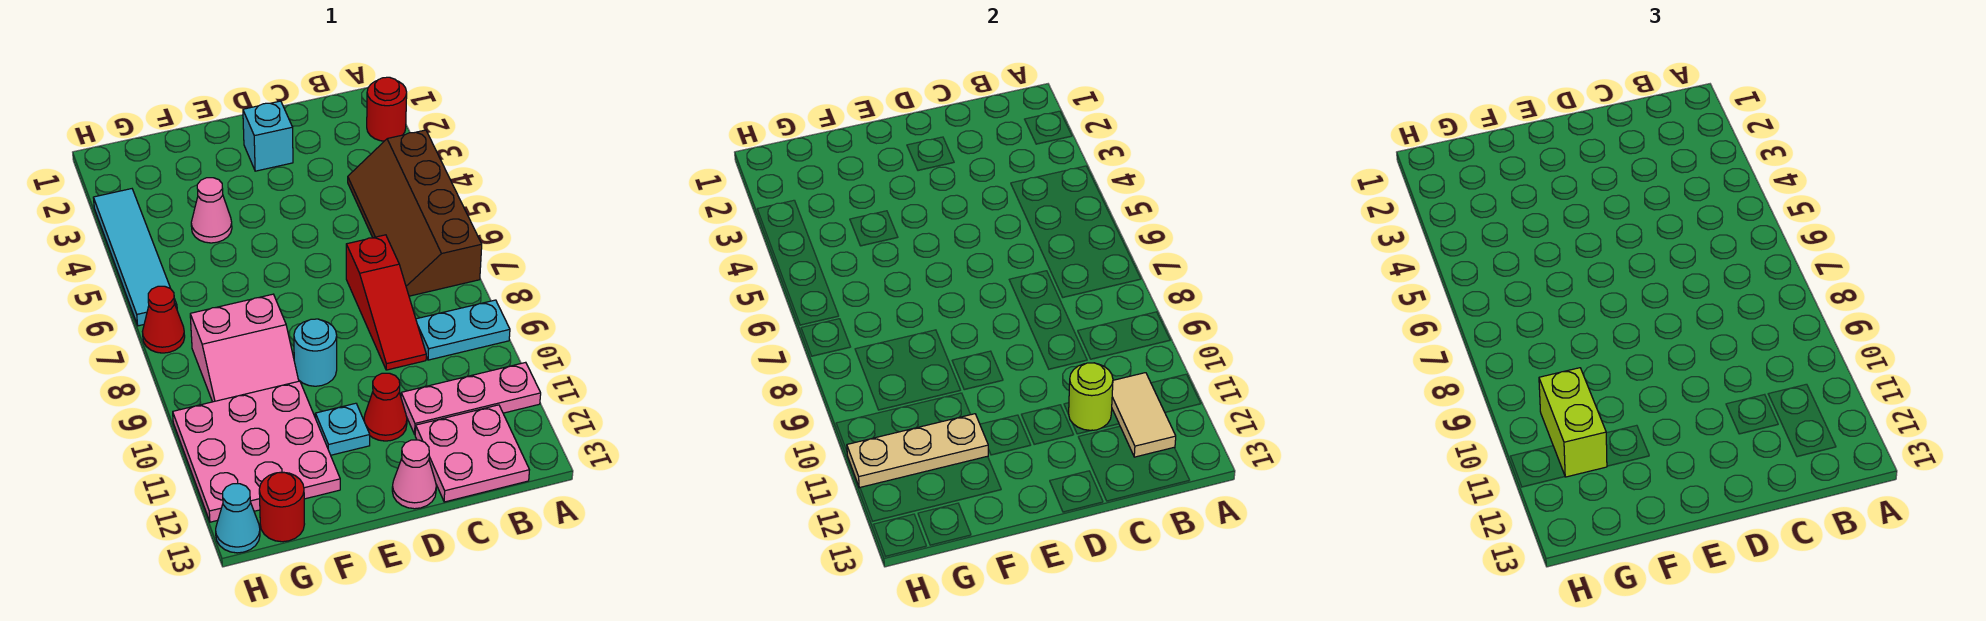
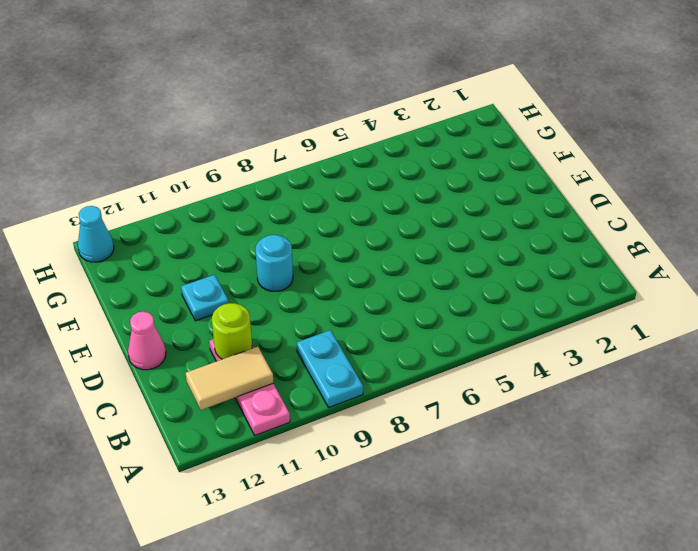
none -> red round brick A2 level 1
none -> brown slope A4:B7 level 1 top A
none -> pink plate B12:C13 level 1

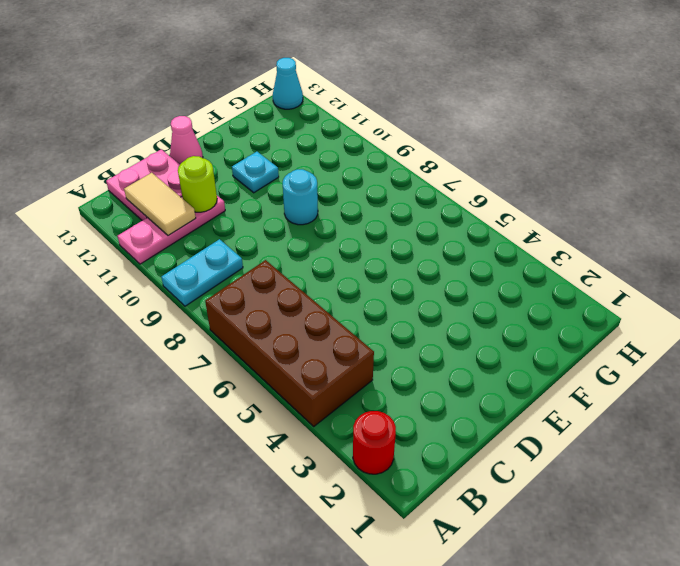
brown brick A4:B7 level 1 -> brown slope A4:B7 level 1 top A
none -> red slope C7:C9 level 1 top 7
none -> cyan brick D2 level 1
none -> red cone D11 level 1

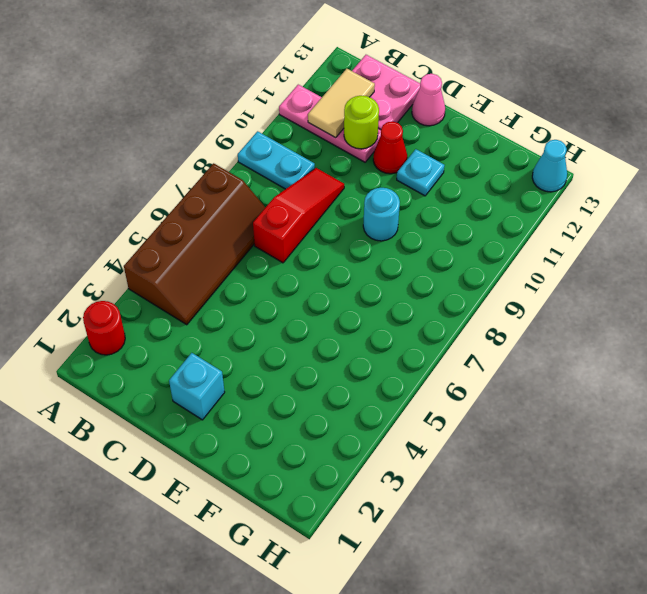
none -> pink cone F4 level 1
none -> pink slope F8:G9 level 1 top 8
none -> pink plate F10:H12 level 1

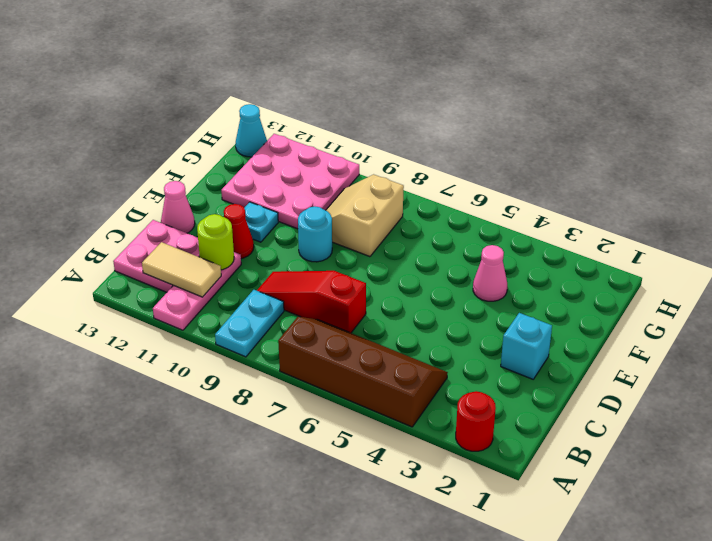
tan slope F8:G9 level 1 top 8 -> pink slope F8:G9 level 1 top 8
none -> red round brick G13 level 1
none -> cyan tile H3:H6 level 1
none -> red cone H7 level 1

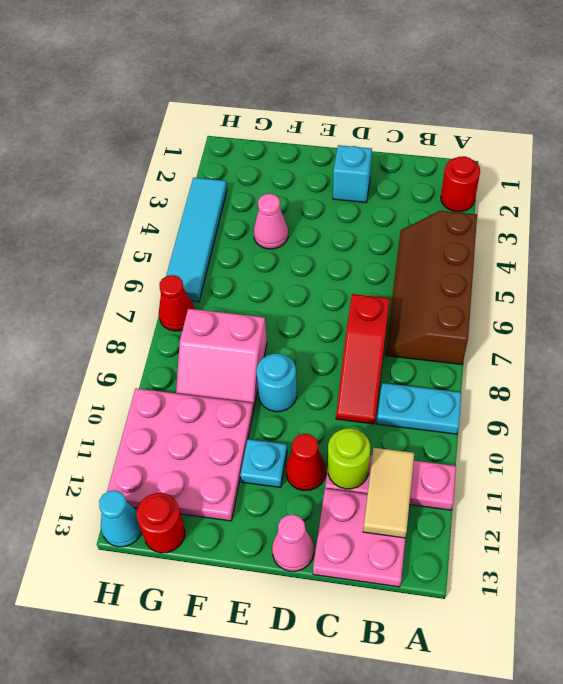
none -> tan plate F11:H11 level 2
none -> lime brick G10:G11 level 3

